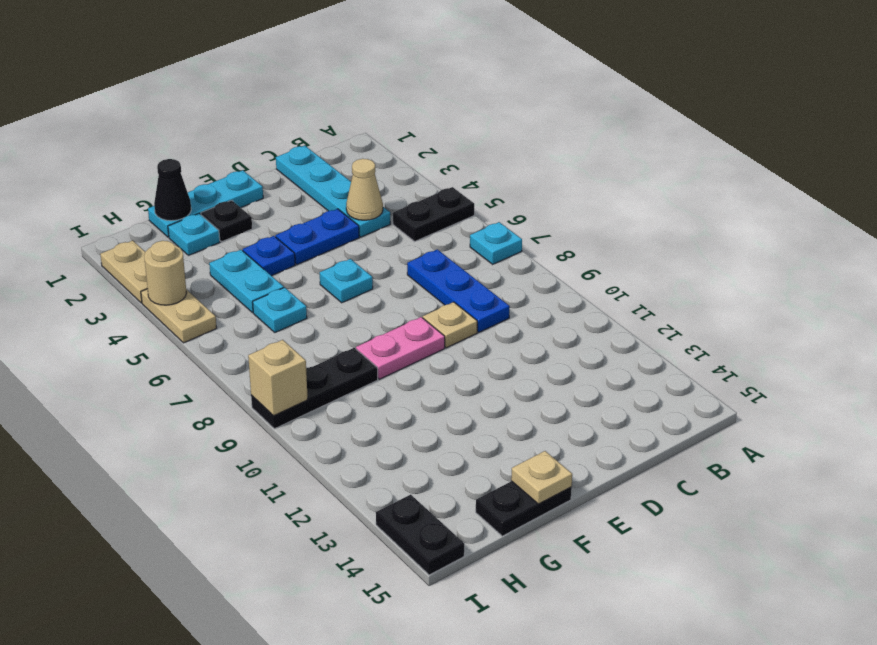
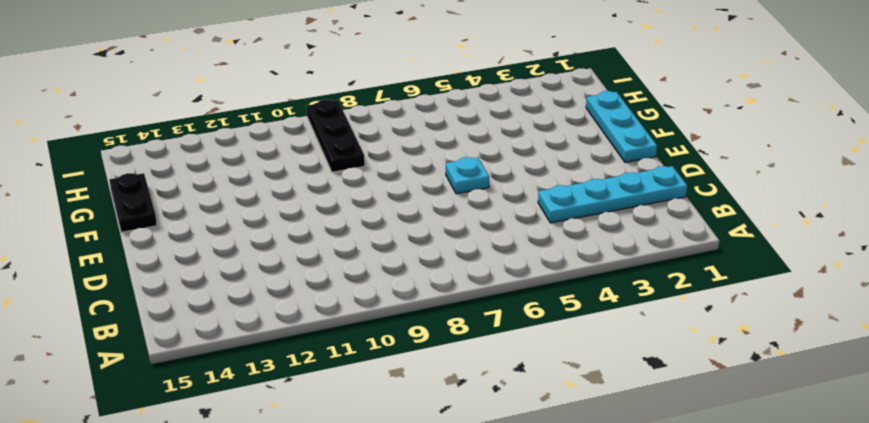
none -> black plate A5:B5 level 1
none -> cyan plate A7 level 1
none -> blue plate C7:C9 level 1

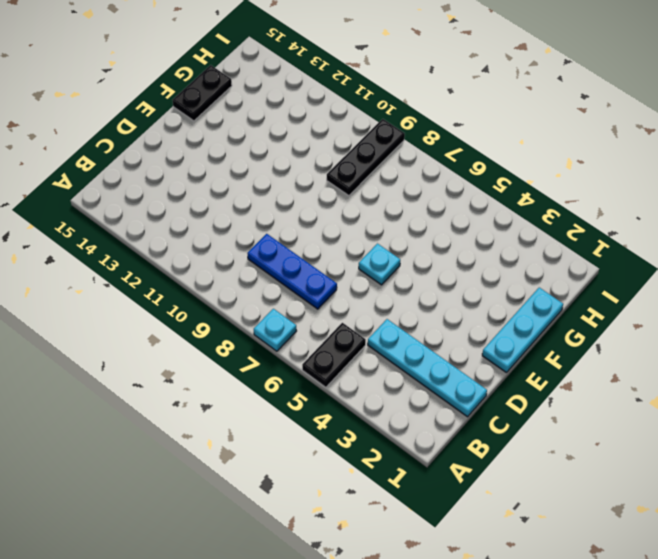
none -> blue plate D4:E4 level 1
none -> tan plate D9 level 1
none -> pink plate E9:F9 level 1

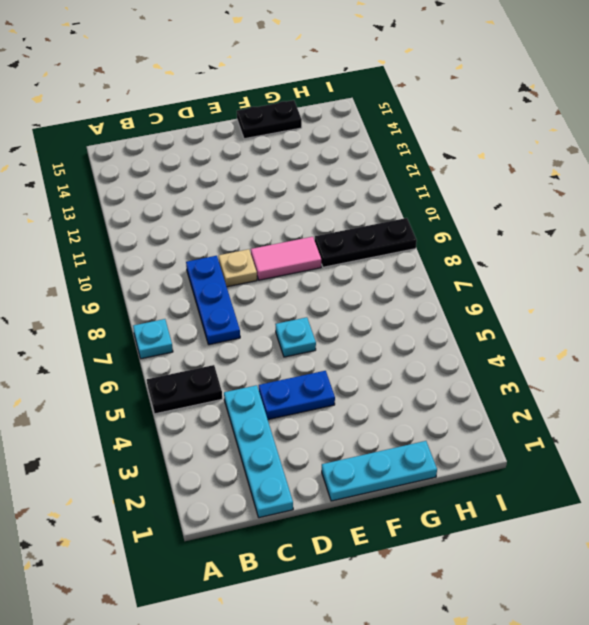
pink tile E9:F9 level 1 -> pink plate E9:F9 level 1
none -> black plate F2 level 1
none -> blue plate F4 level 1
none -> cyan plate G2 level 1

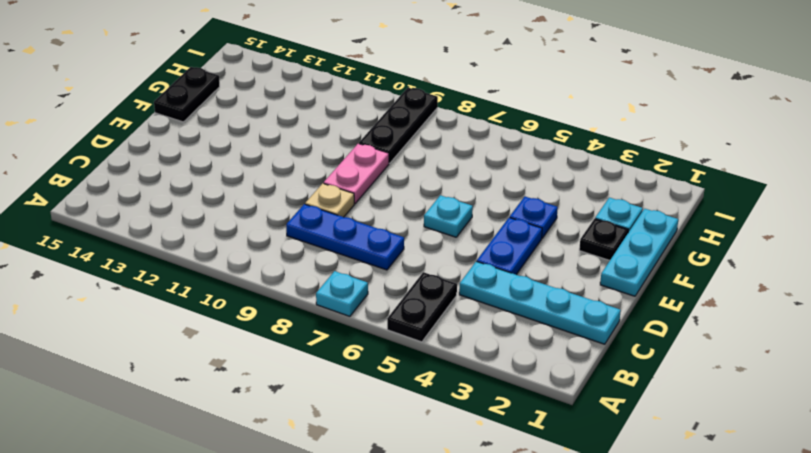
none -> cyan plate G4:G5 level 1
none -> cyan plate G6 level 1
none -> tan plate I2:I3 level 1

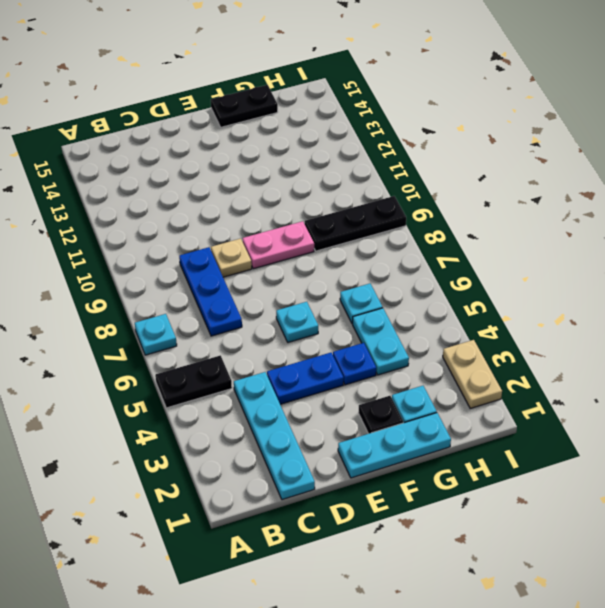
none -> tan plate I4:I5 level 1
none -> black plate I14:I15 level 1
none -> tan cone C4 level 2

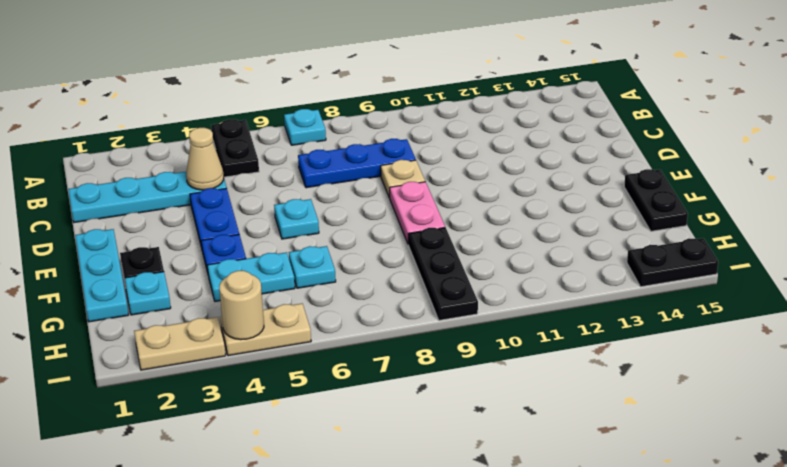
none -> tan plate F15 level 2
none -> black cone G1 level 2
none -> tan brick I9 level 2

